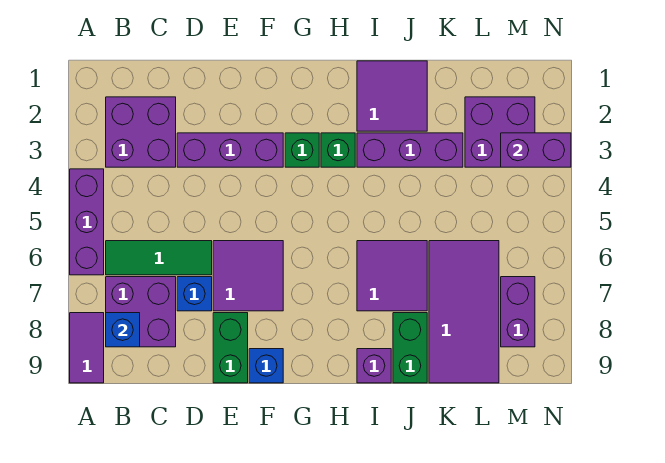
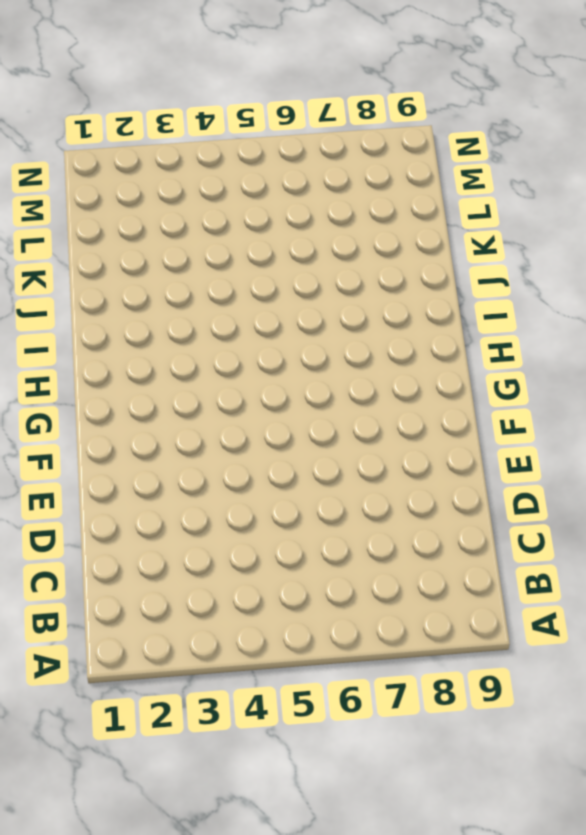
none -> purple brick A4:A6 level 1
none -> purple tile A8:A9 level 1
none -> purple brick B2:C3 level 1

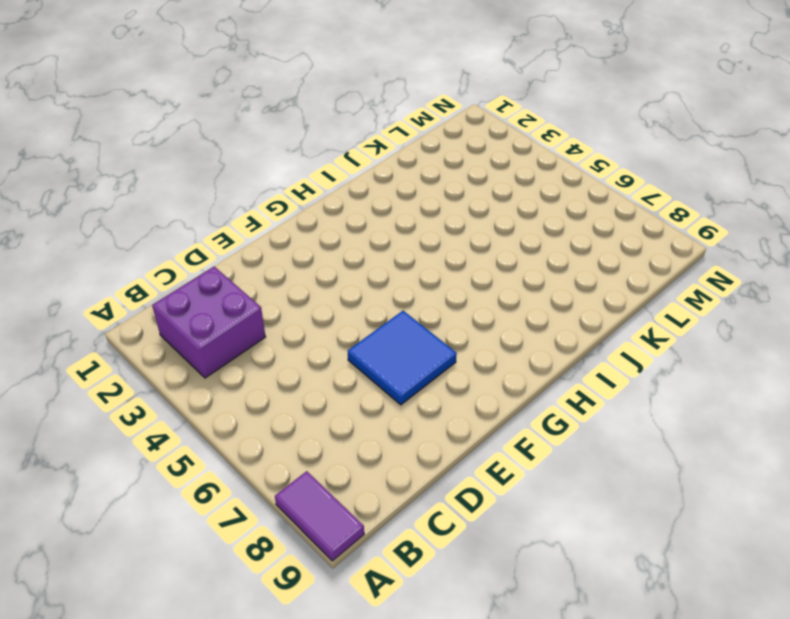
blue tile E6:F7 level 1 -> purple tile E6:F7 level 1
none -> purple brick A4:A6 level 1
none -> green tile B6:D6 level 1
none -> purple brick B7:C8 level 1

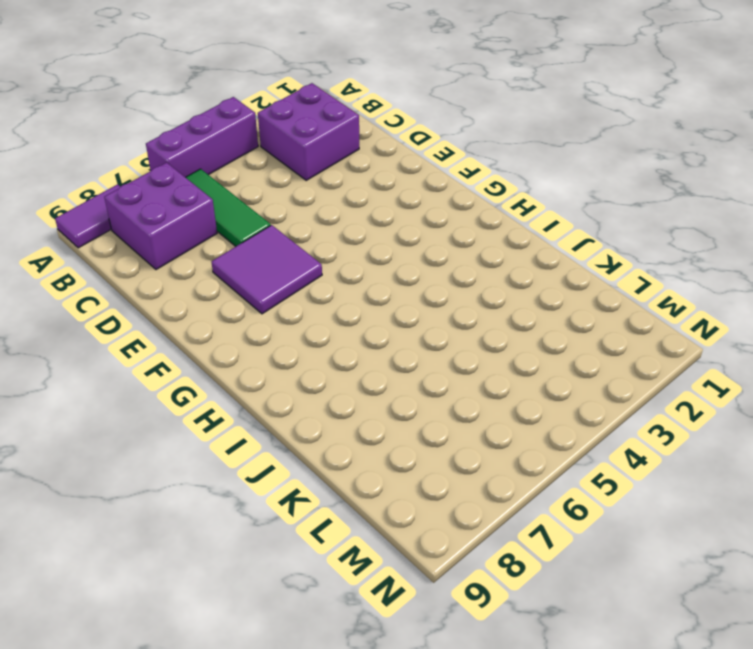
none -> purple brick D3:F3 level 1
none -> blue brick D7 level 1
none -> green brick E8:E9 level 1

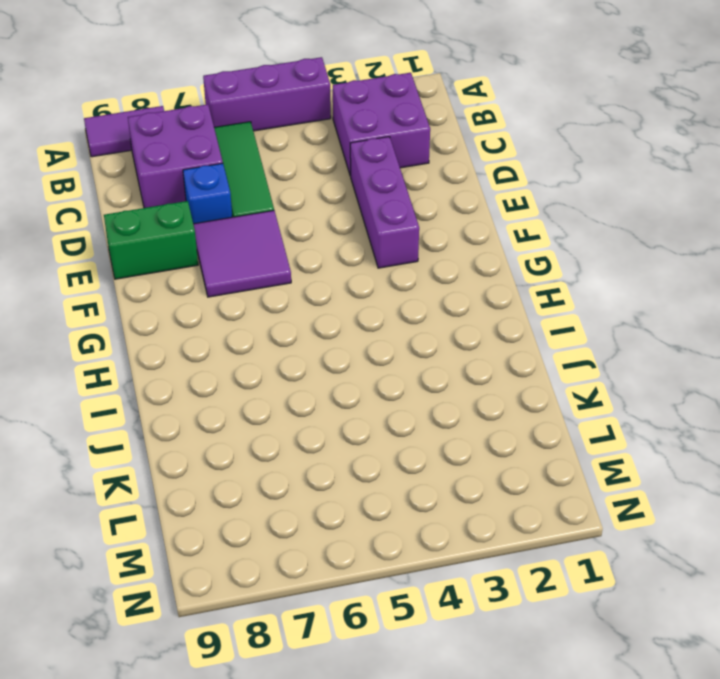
none -> blue brick F9 level 1
none -> green brick G3 level 1
none -> green brick H3 level 1

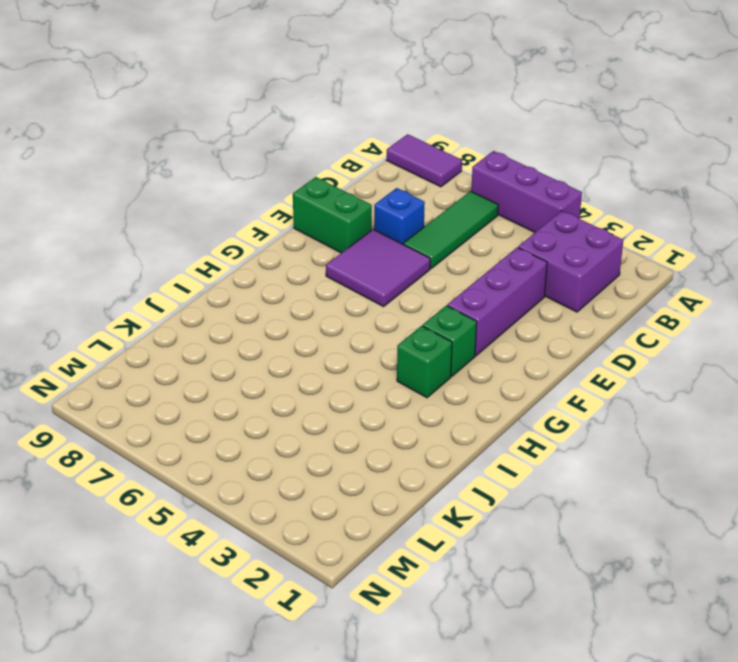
none -> purple brick B7:C8 level 1
none -> blue brick F9 level 1
none -> purple tile I1:J2 level 1

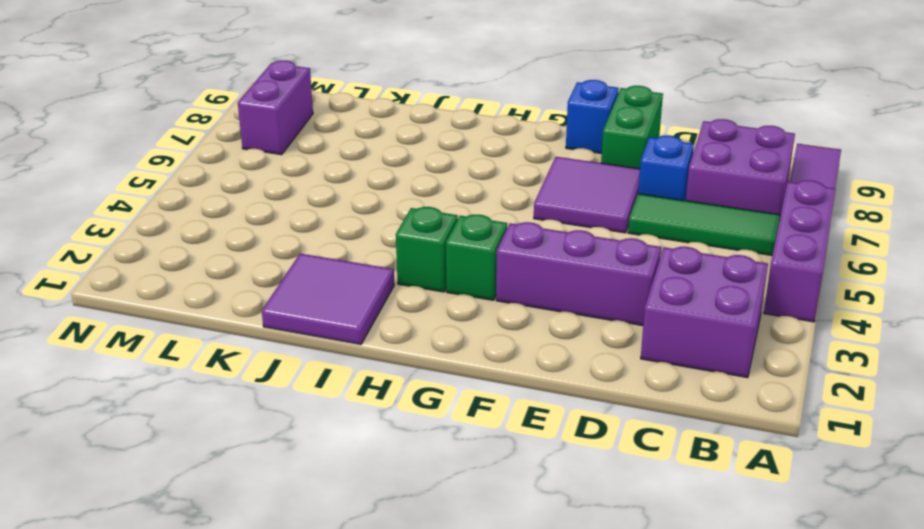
none -> purple brick I3:K3 level 1
none -> purple tile I6:J7 level 1
none -> purple brick I9 level 1

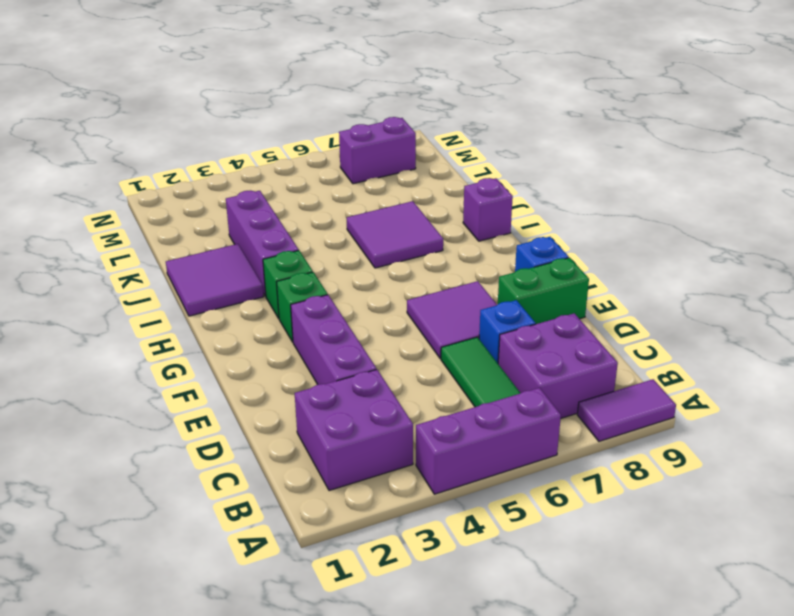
none -> green brick J8:J9 level 1
none -> purple tile K6:L9 level 1
none -> purple brick L2:M3 level 1

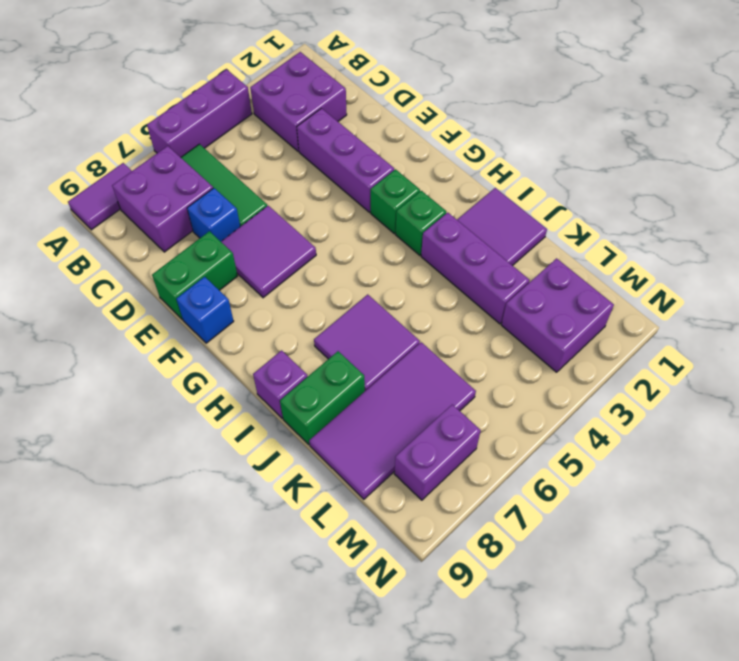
none -> blue brick B8 level 2
none -> purple brick M3:N3 level 2

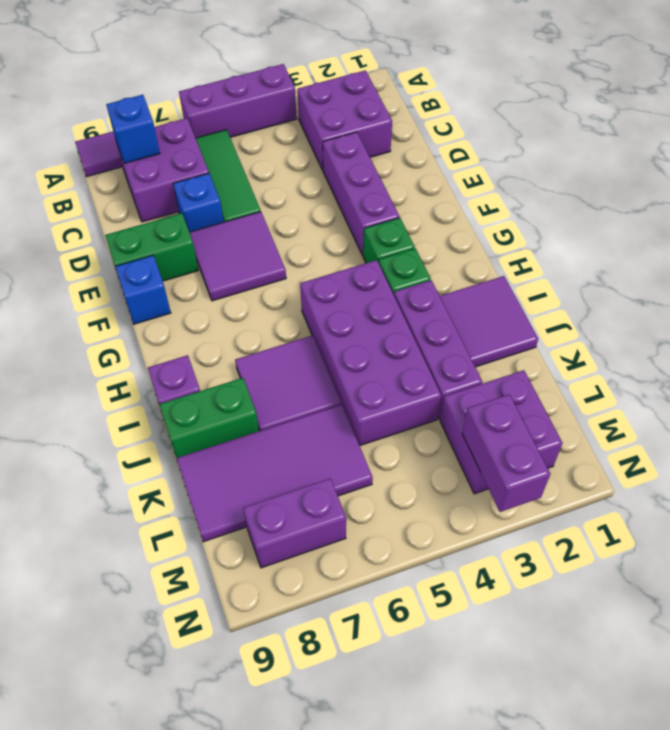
purple brick H4:K5 level 1 -> none

